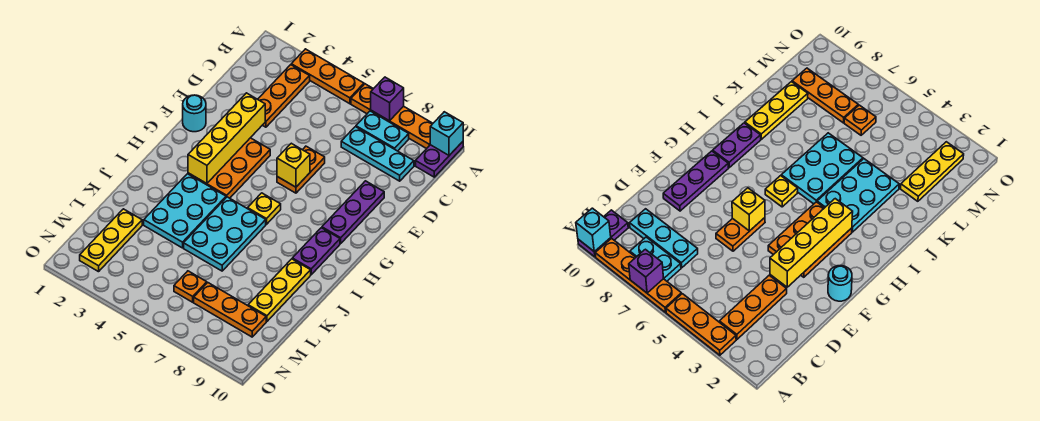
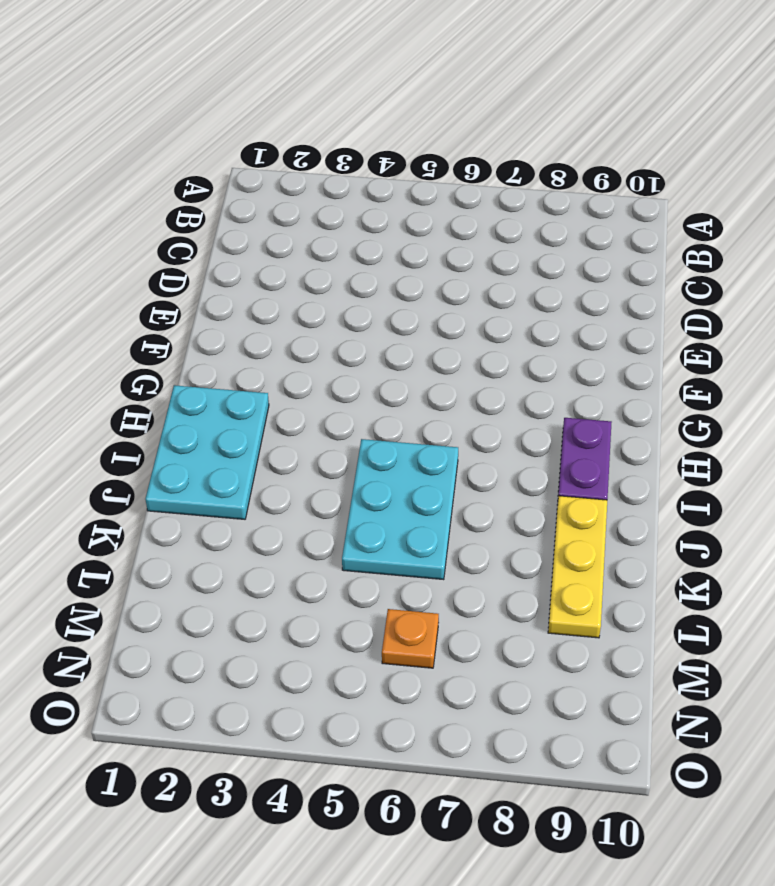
cyan plate H1:J2 level 1 -> cyan plate I3:K4 level 1
none -> orange plate A3:A5 level 1
none -> orange plate A6:A9 level 1
none -> purple plate A10:B10 level 1

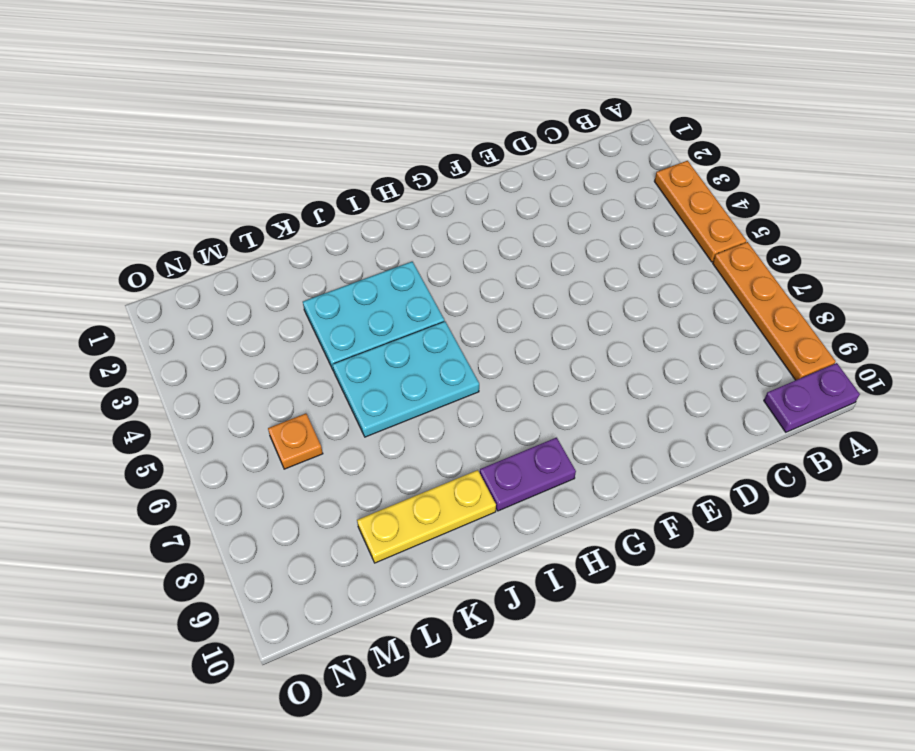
none -> orange plate B3:D3 level 1
none -> cyan plate B7:B8 level 1
none -> cyan plate C7:C9 level 1

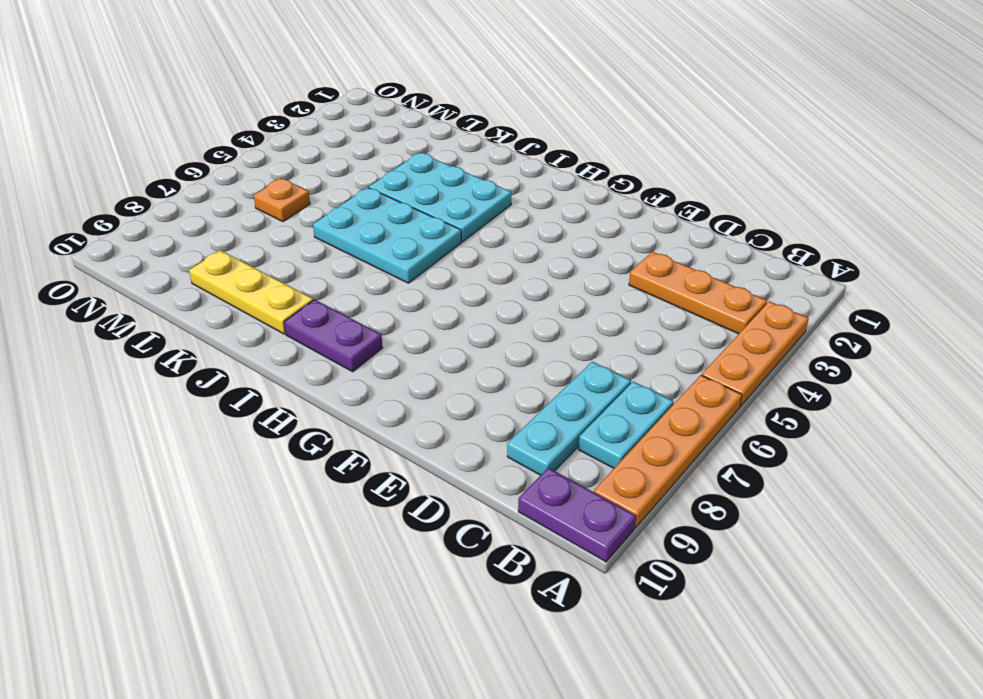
none -> orange plate E6:F6 level 1
none -> purple plate E9:G9 level 1
none -> cyan round brick F1 level 1

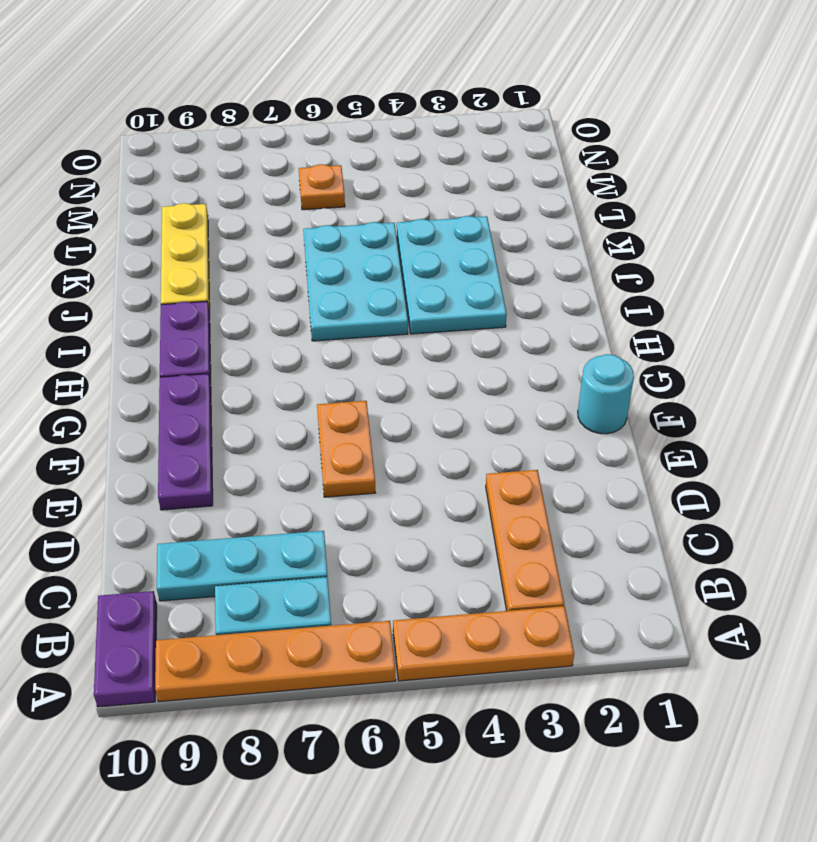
none -> orange plate F3:H4 level 1
none -> yellow plate H6 level 1
none -> yellow plate L2:N2 level 1

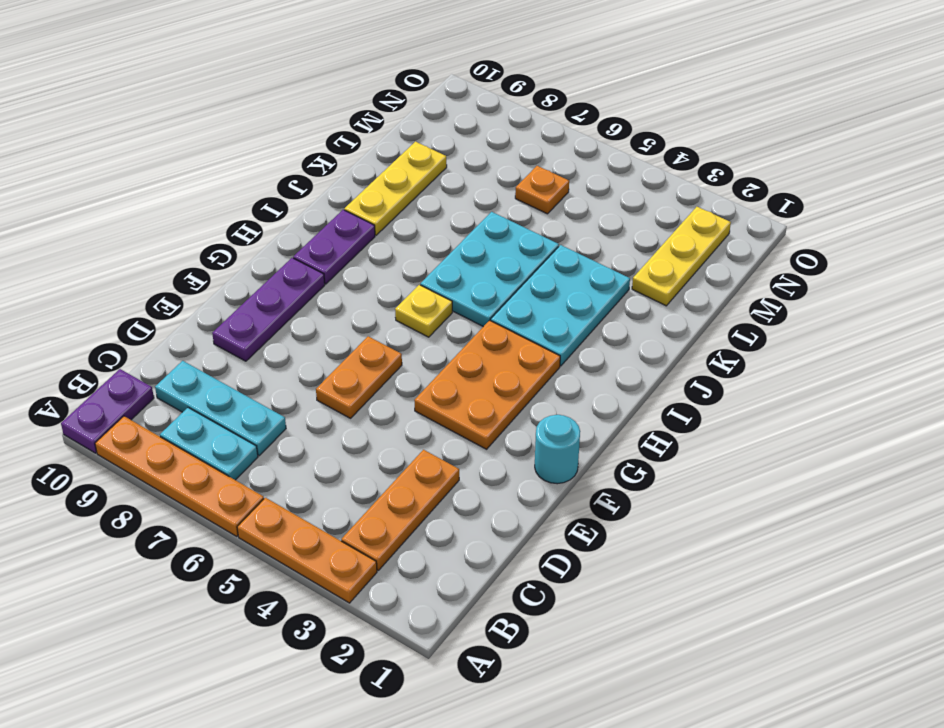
none -> orange plate M7:M9 level 1
none -> purple brick A7 level 2
none -> cyan brick A10 level 2

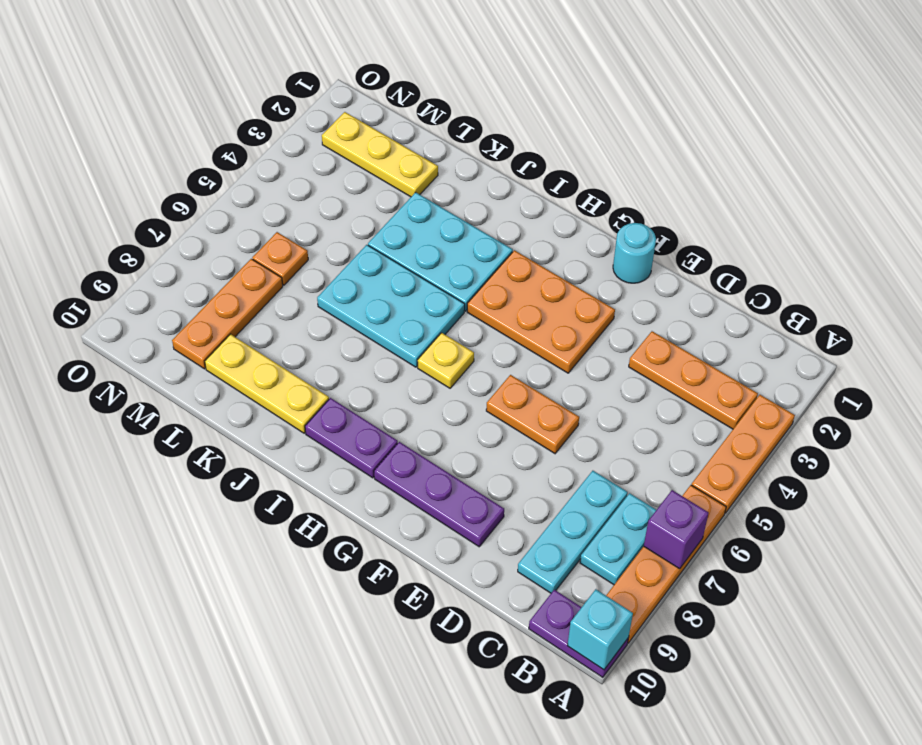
none -> yellow brick E3:H3 level 2
none -> yellow brick F6 level 2

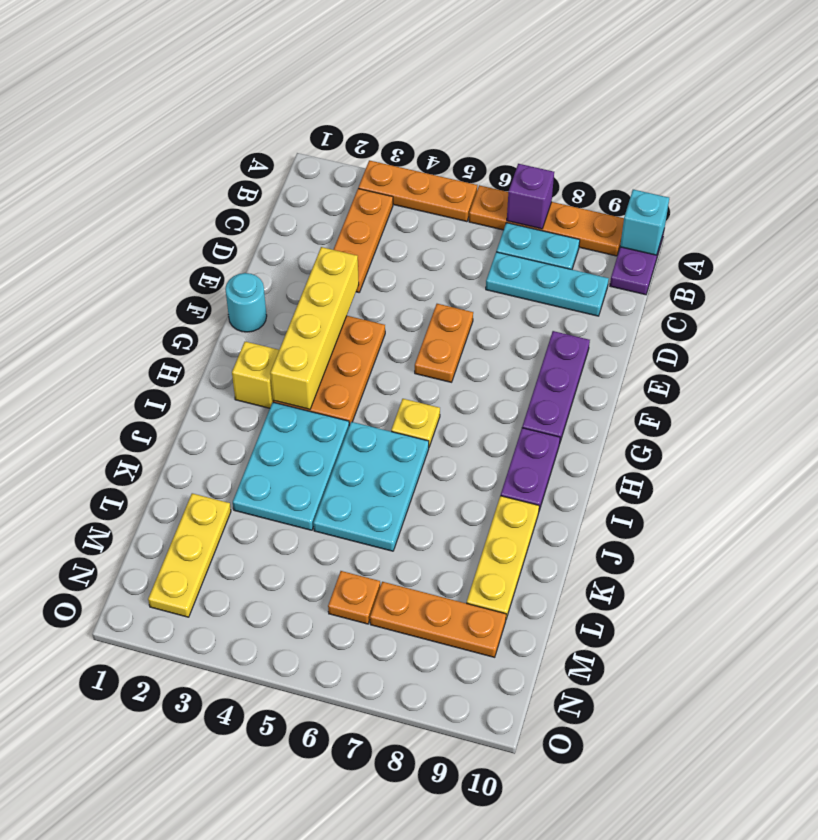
yellow brick H2 level 1 -> yellow brick F6 level 2

